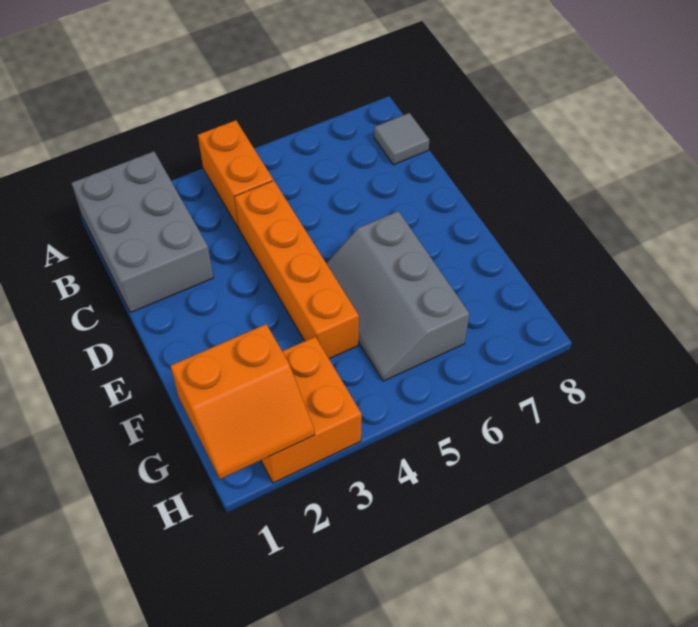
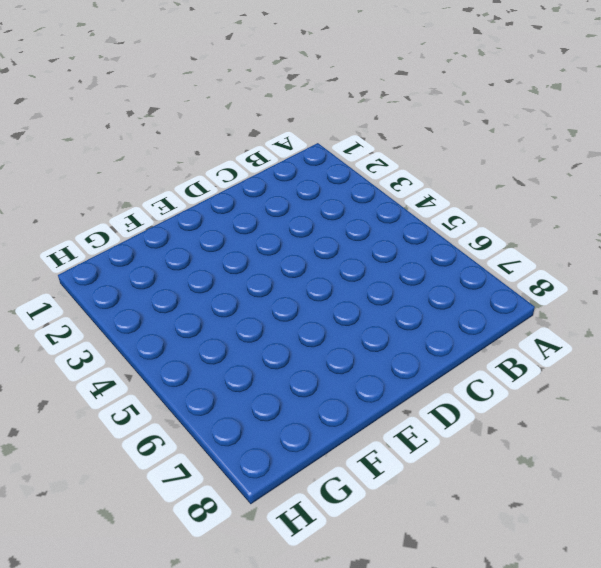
none -> grey brick A1:C2 level 1
none -> orange brick A4:B4 level 1

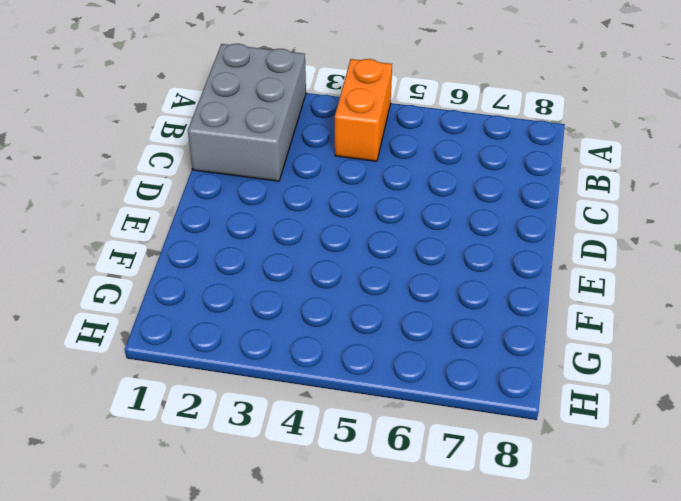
none -> grey tile B8 level 1
none -> orange brick C4:F4 level 1

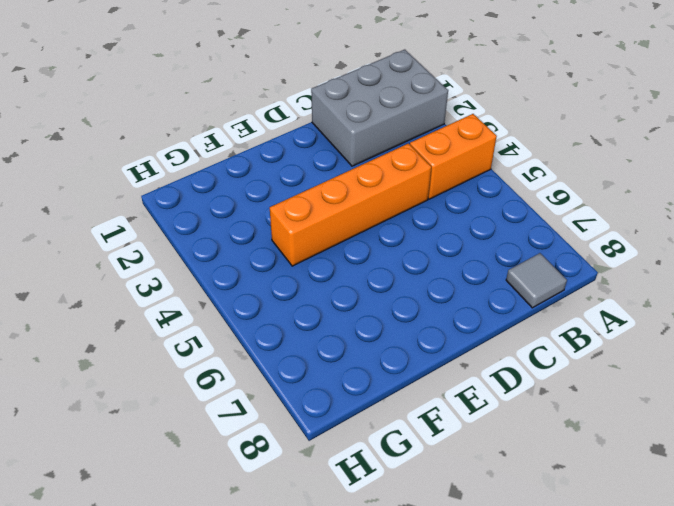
none -> grey slope E5:G6 level 1 top 6
none -> orange brick G2:H3 level 1

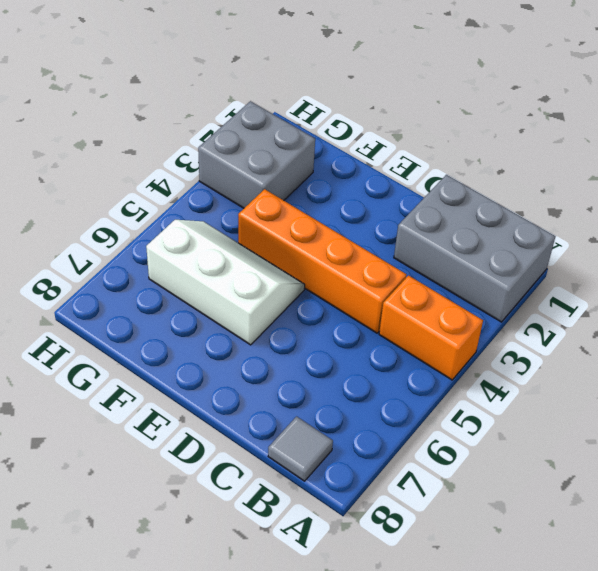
white slope E5:G6 level 1 top 6 -> grey slope E5:G6 level 1 top 6
grey brick G2:H3 level 1 -> orange brick G2:H3 level 1
none -> orange slope G1:H2 level 2 top G

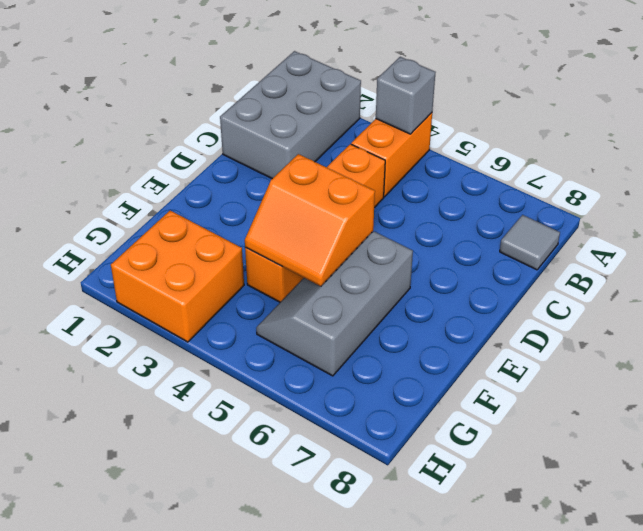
grey brick A4 level 2 -> none
orange slope E4:F5 level 2 top E -> orange slope G1:H2 level 2 top G

